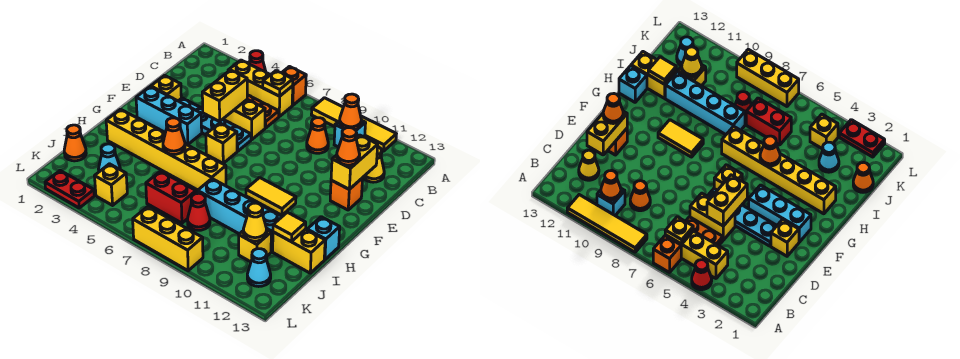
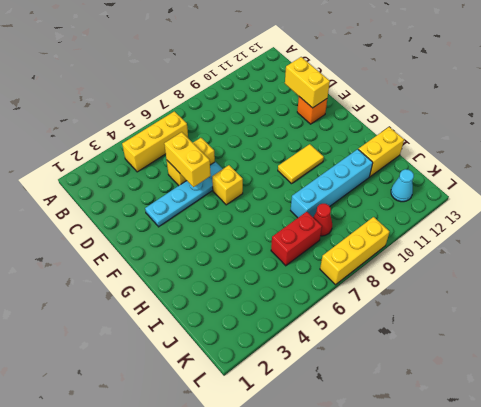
none -> red cone A4 level 1
none -> orange brick A6 level 1
none -> yellow tile A8:A11 level 1
none -> cyan brick B10 level 1

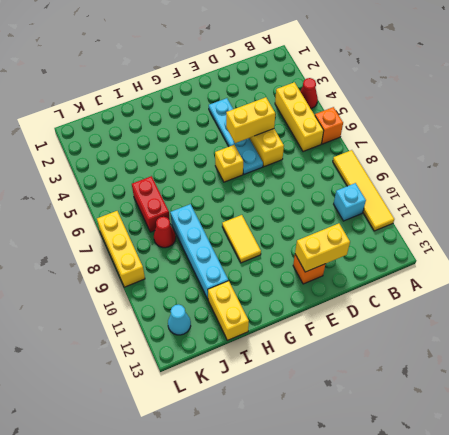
none -> orange plate C5:C6 level 1
none -> orange cone C9 level 1
none -> yellow cone C12 level 1
none -> yellow brick E2 level 1

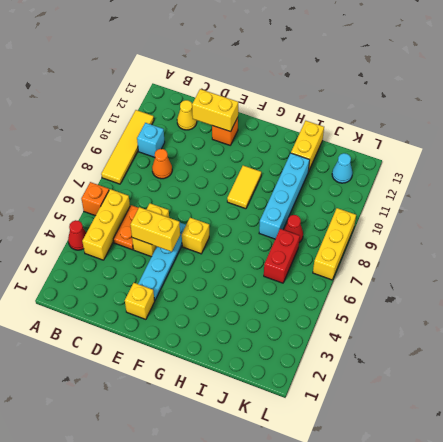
none -> cyan brick F2:F4 level 1
none -> yellow brick H2:H7 level 1
none -> cyan brick H13 level 1
none -> orange cone J1 level 1

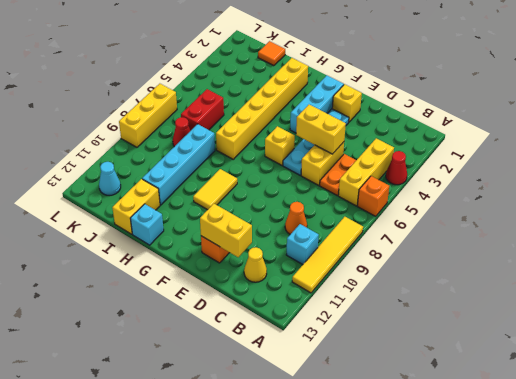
orange tile J1 level 1 -> orange cone J1 level 1
none -> cyan cone J3 level 1
none -> yellow brick J11 level 1
none -> yellow brick K4 level 1
none -> red plate L2:L3 level 1

